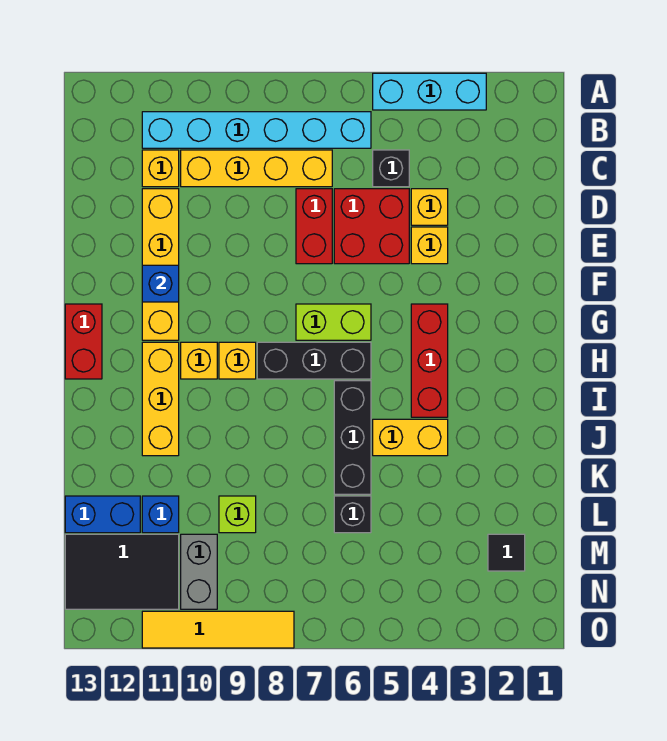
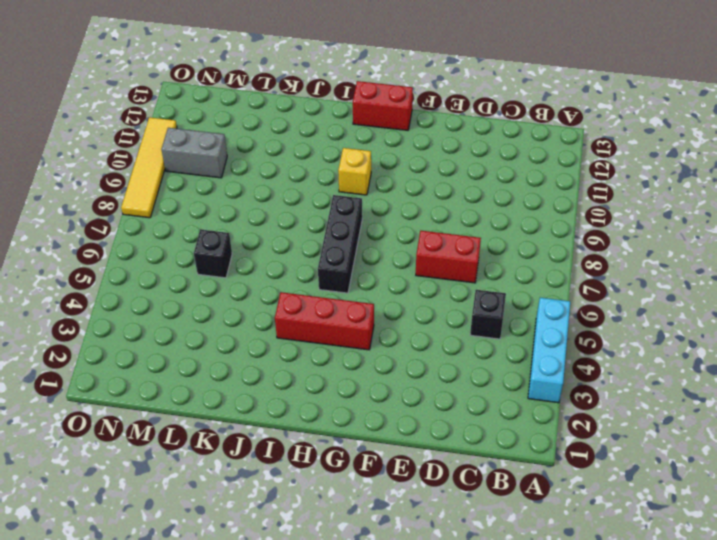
none -> cyan brick B6:B11 level 1
none -> yellow brick C7:C10 level 1
none -> yellow brick C11 level 1

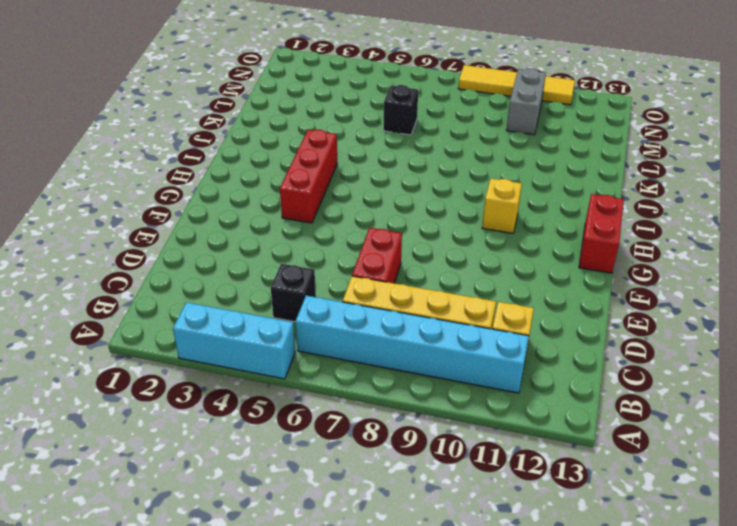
none -> yellow brick D4 level 1
none -> red brick D5:E6 level 1
none -> yellow brick D11:G11 level 1

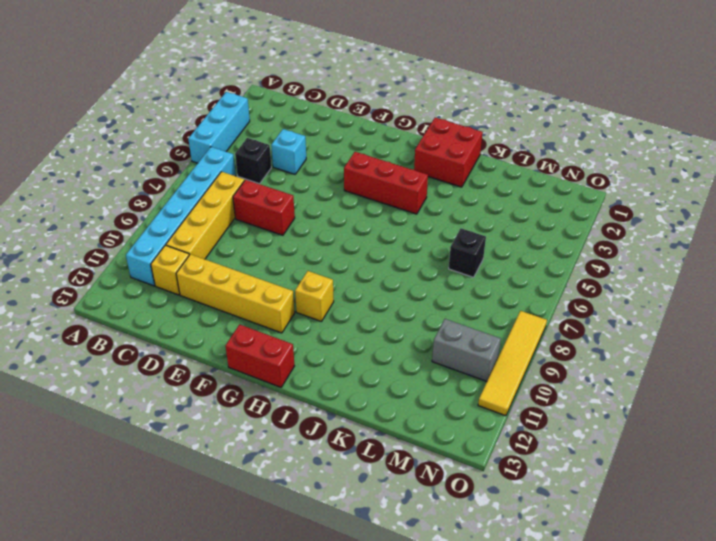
cyan brick D4 level 1 -> yellow brick D4 level 1
red brick I1:J2 level 1 -> red brick D5:E6 level 1
none -> yellow brick E4 level 1
none -> lime brick G6:G7 level 1
none -> black brick H6:H8 level 1

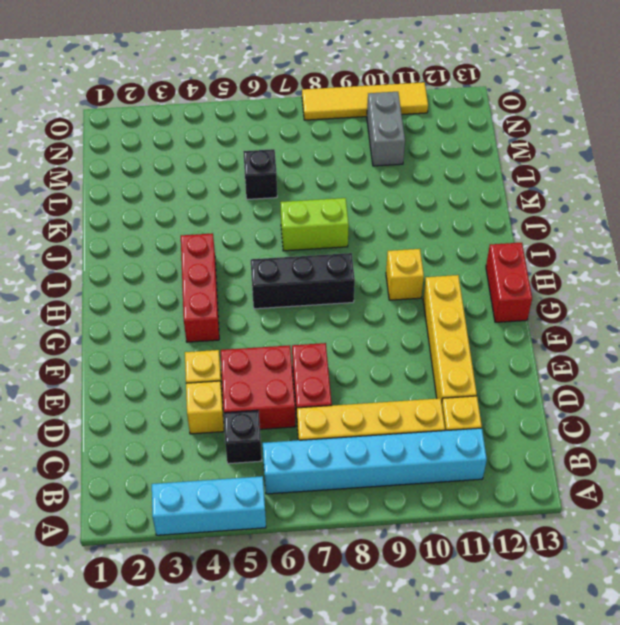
lime brick J7:J8 level 1 -> lime brick G6:G7 level 1
none -> yellow brick H9 level 1
none -> yellow brick H11:J11 level 1
none -> black brick I6:K6 level 1

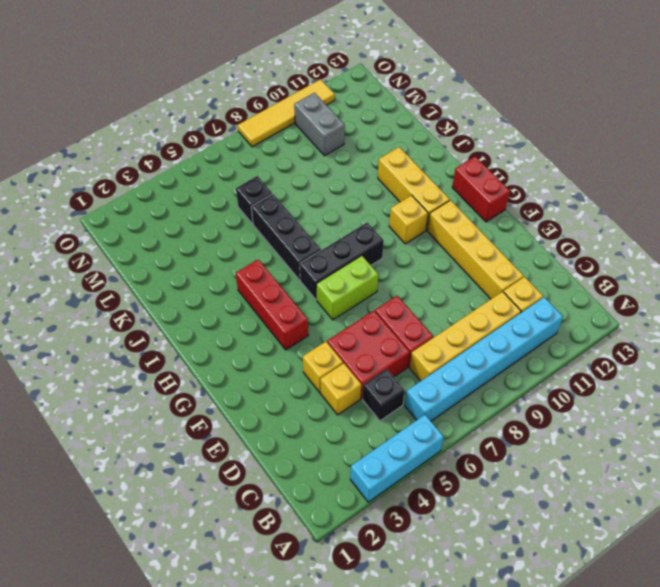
none -> yellow brick H9 level 1
none -> yellow brick J4:J5 level 1
none -> lime brick L9 level 1

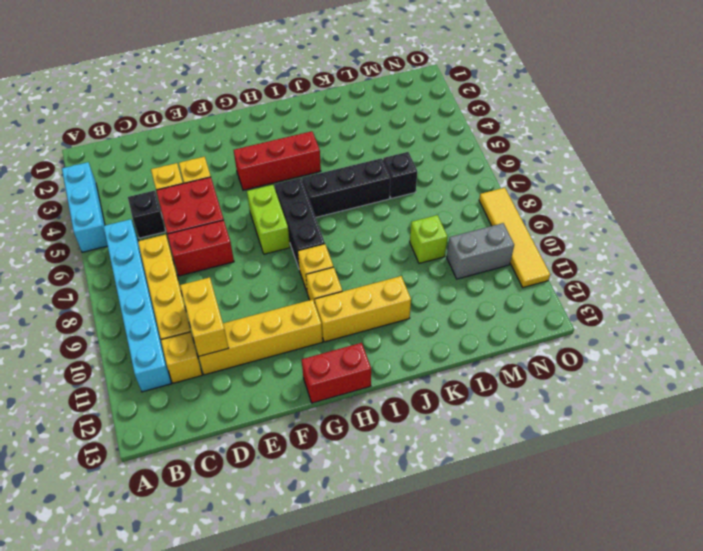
yellow brick D10:D11 level 2 -> yellow brick J4:J5 level 1
none -> blue brick L11 level 1
none -> blue brick L12:L13 level 1
none -> black tile M2 level 1

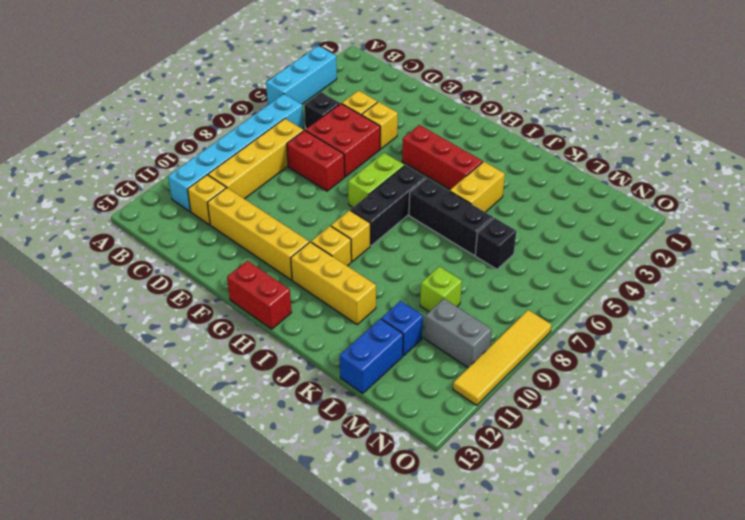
none -> black tile M2 level 1
none -> black tile M11:N13 level 1
none -> blue brick F11 level 2

